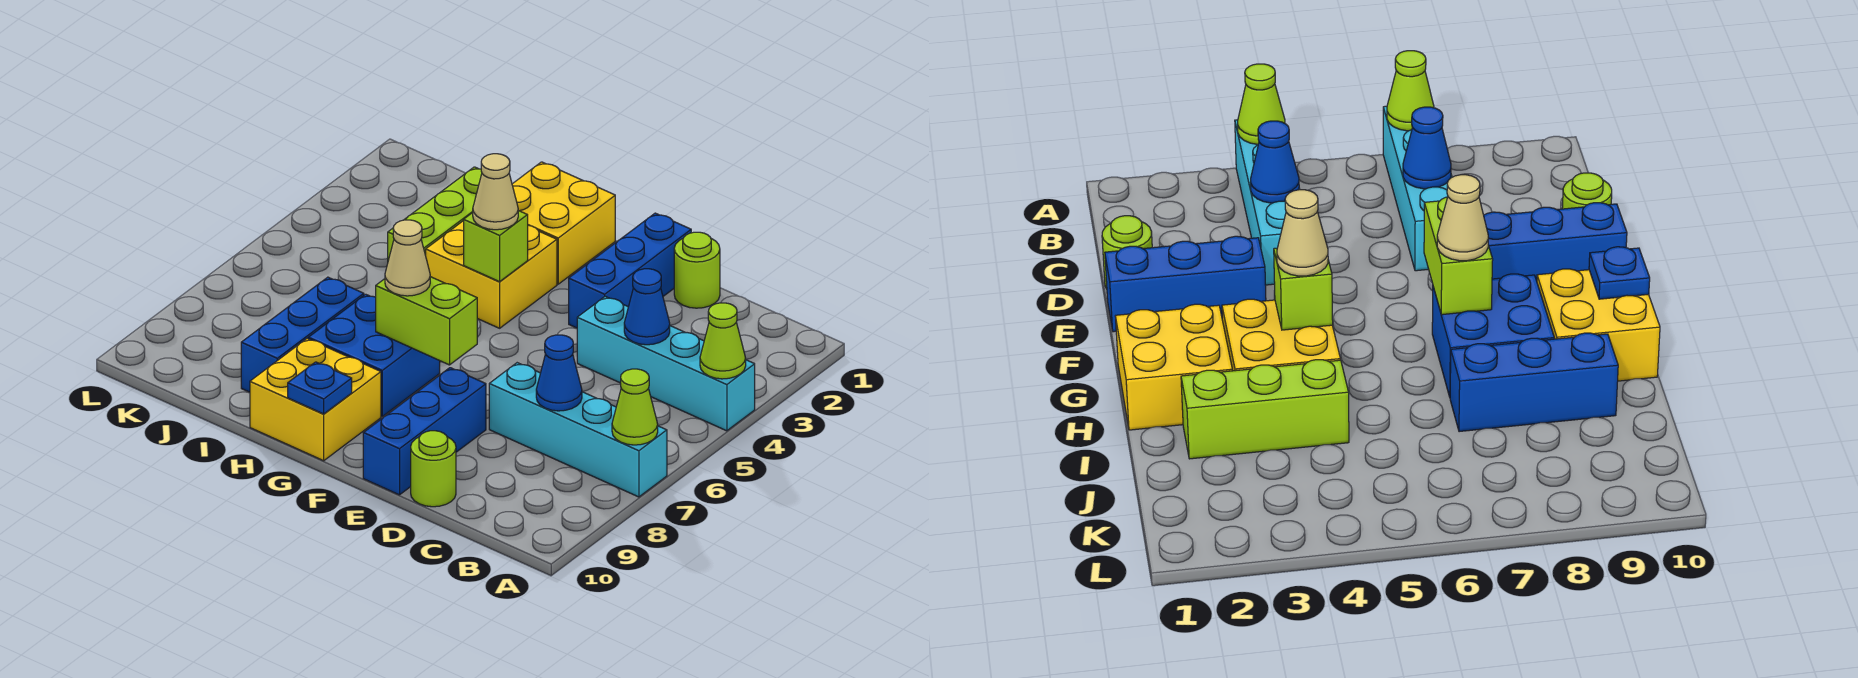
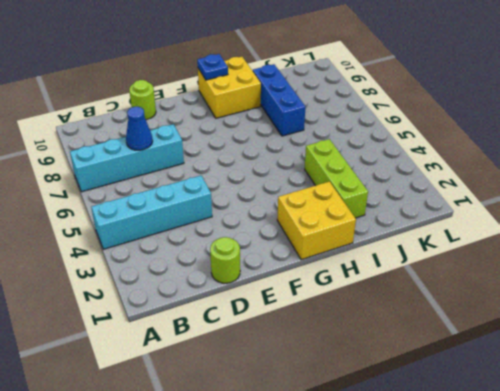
none -> blue brick E1:E3 level 1
none -> blue brick E8:E10 level 1
none -> yellow brick G3:H4 level 1

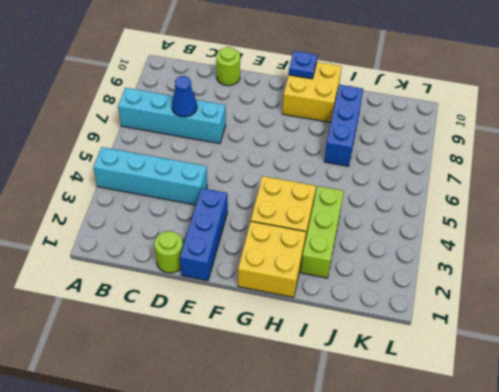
none -> blue brick E8:E10 level 1
none -> blue brick G7:H8 level 1
none -> lime cone A4 level 2

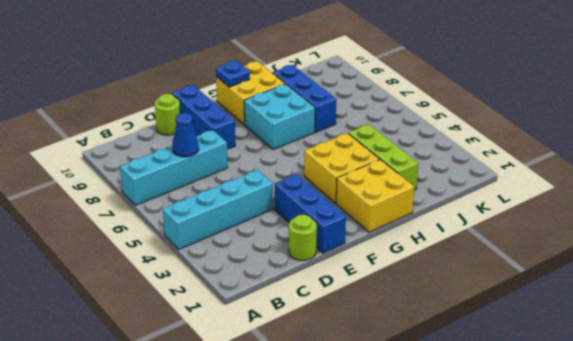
cyan brick G7:H8 level 1 -> blue brick G7:H8 level 1
none -> lime cone A4 level 2
none -> lime cone A7 level 2
none -> blue cone C4 level 2

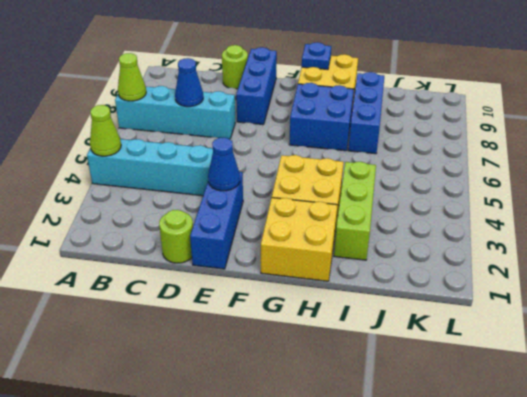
blue cone E3 level 2 -> blue cone C4 level 2
none -> lime brick F7:G7 level 2
none -> lime brick G4 level 2
none -> tan cone G4 level 3

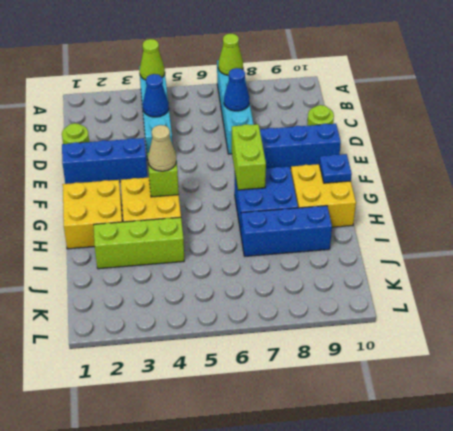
none -> tan cone G7 level 3

